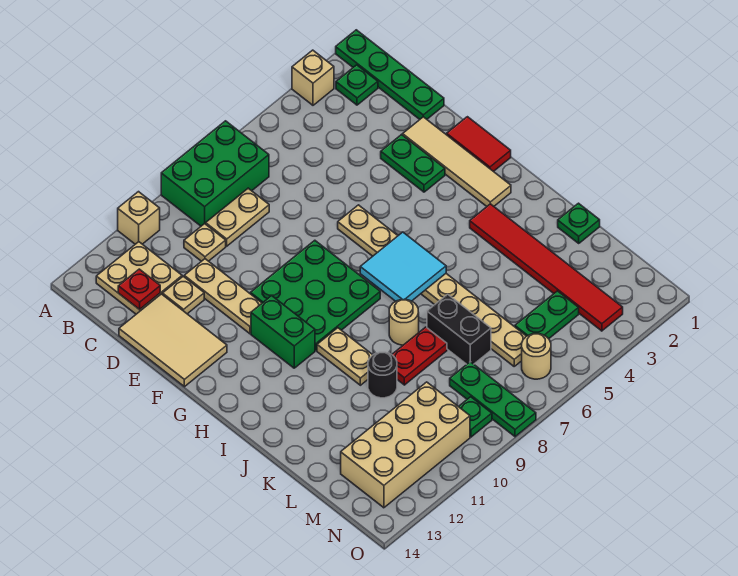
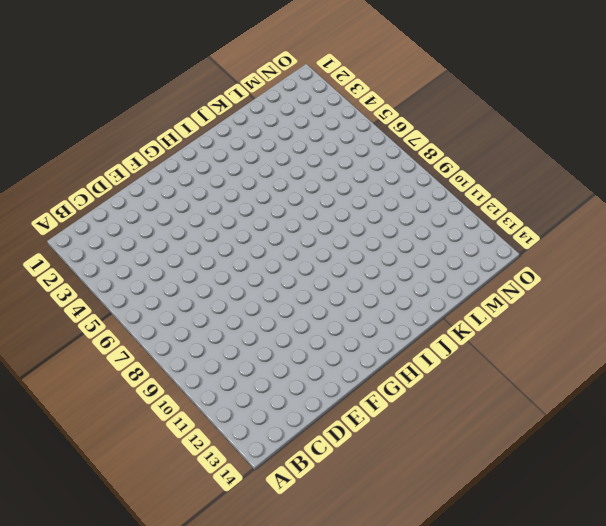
none -> green plate A1:D1 level 1
none -> tan brick A3 level 1
none -> green brick A7:B9 level 1
none -> tan brick A11 level 1

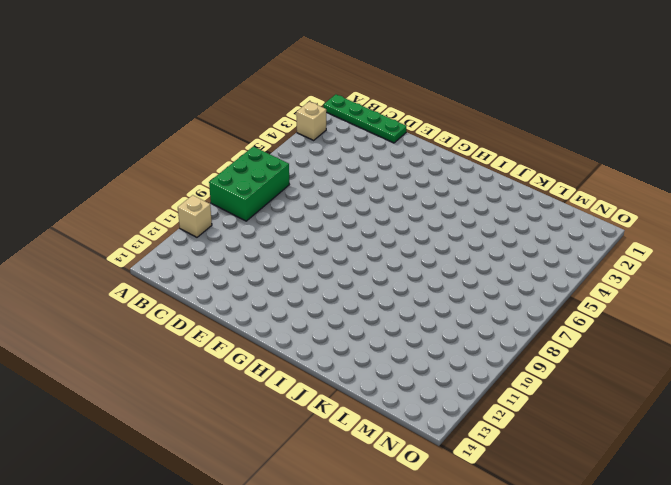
none -> green plate B2 level 1
none -> tan plate B12:C13 level 1
none -> tan plate C8:C9 level 1
none -> tan plate C10 level 1

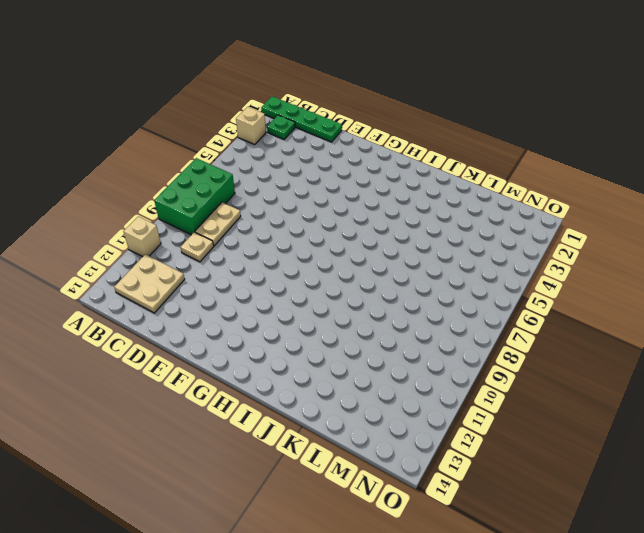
none -> tan plate D11:F11 level 1
none -> tan plate D12 level 1
none -> tan tile D13:F14 level 1
none -> tan tile E2:H2 level 1

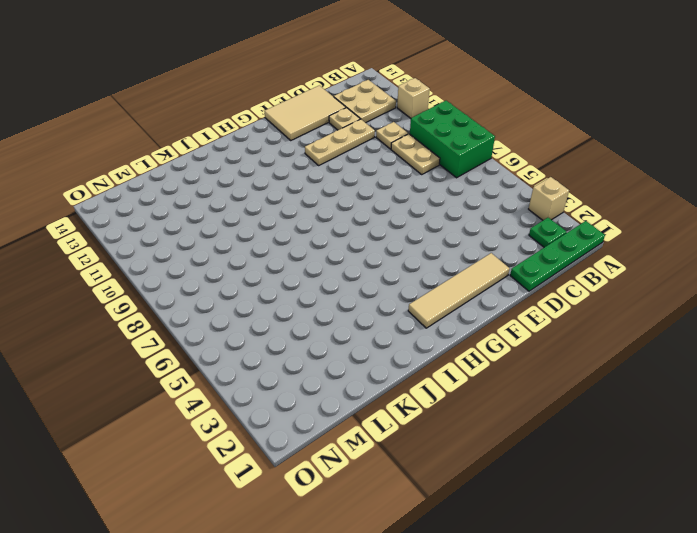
none -> green plate E3:F3 level 1
none -> red tile F1:G1 level 1
none -> tan plate F6:M6 level 1
none -> green plate F8:H10 level 1

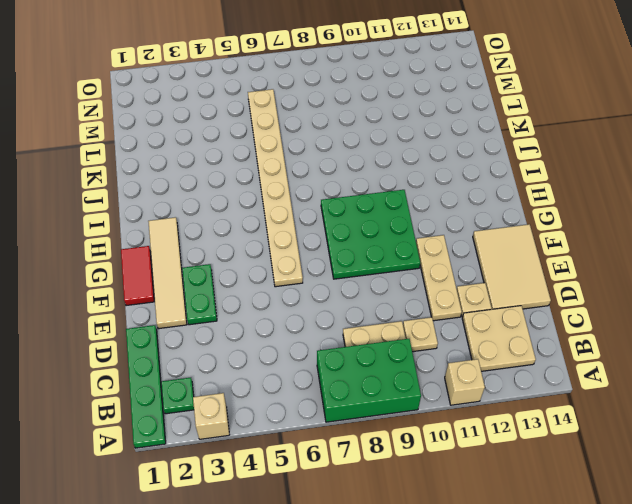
none -> green brick G11:H11 level 1
none -> red tile I3:N3 level 1
none -> tan plate I10:J10 level 1
none -> tan round brick J8 level 1

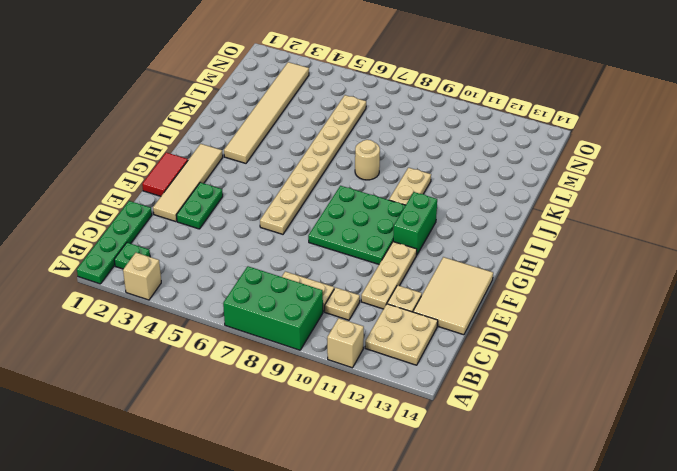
tan tile I3:N3 level 1 -> red tile I3:N3 level 1
none -> green plate K1 level 1
none -> black brick K7:L7 level 1
none -> red plate K8:K9 level 1
none -> black round brick K10 level 1

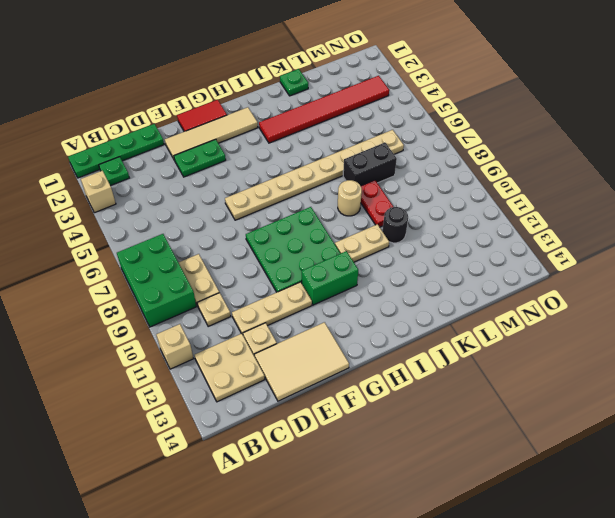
none -> green plate M4:M5 level 1
none -> green plate M8:O8 level 1
none -> tan brick M10:N13 level 1
none -> tan round brick N6 level 1

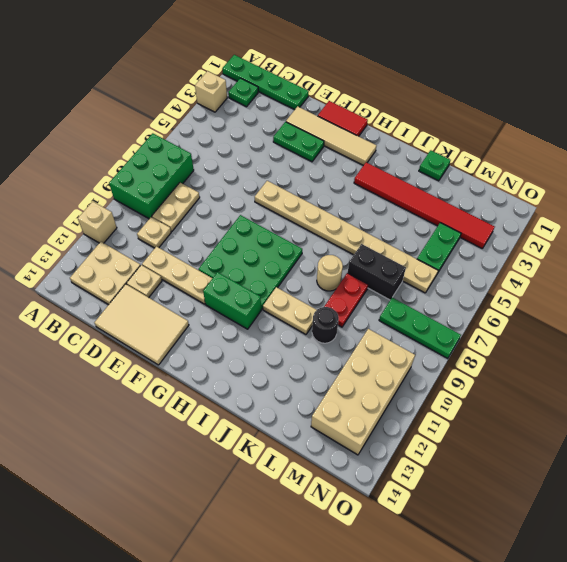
none -> tan round brick N6 level 1
none -> green plate N9 level 1
none -> red plate C13 level 2
none -> cyan tile H6:I7 level 2

